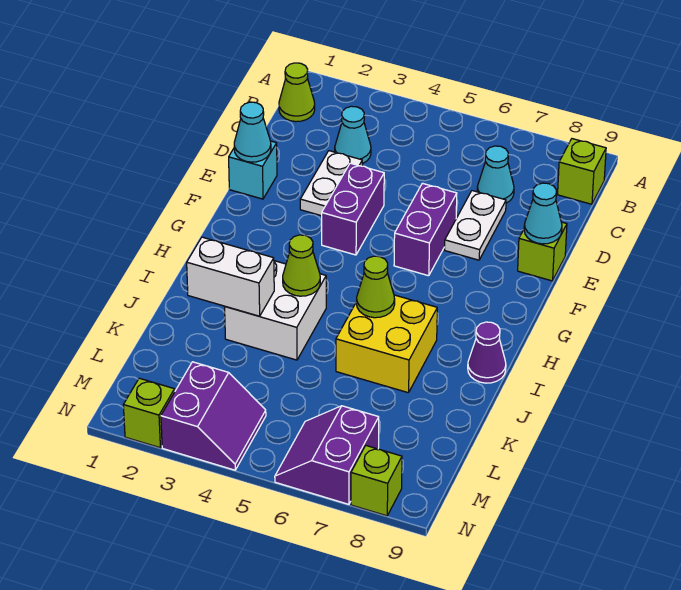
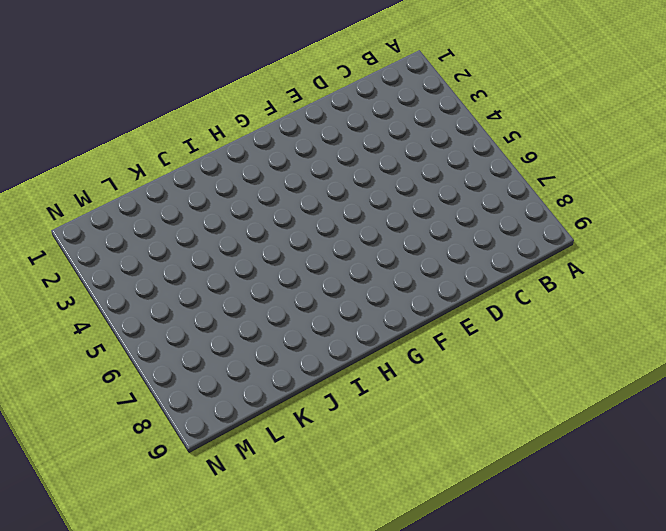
none -> lime cone B1 level 1
none -> lime brick B9 level 1
none -> cyan cone C3 level 1

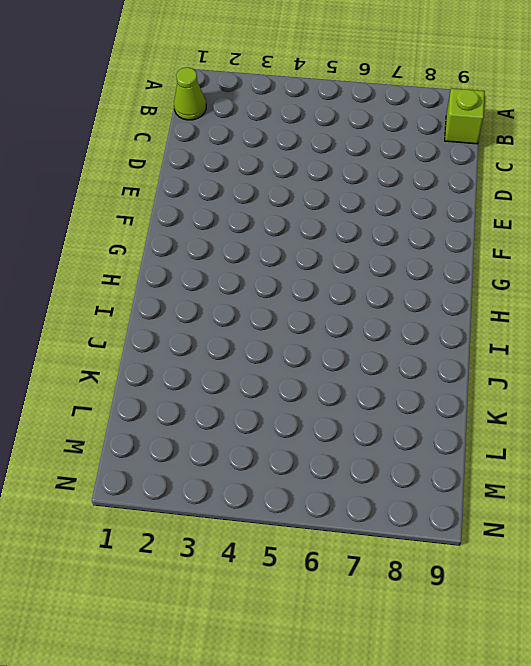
none -> cyan cone C3 level 1
none -> cyan cone C7 level 1
none -> white plate D3:E3 level 1

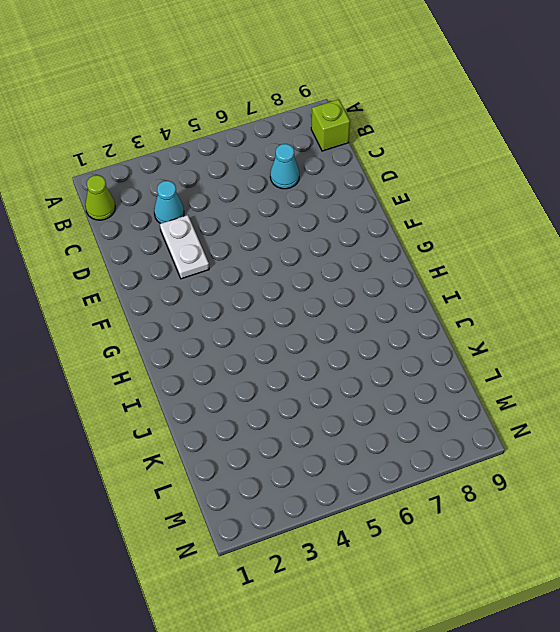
none -> white plate D7:E7 level 1
none -> cyan brick E1 level 1
none -> purple brick E4:F4 level 1

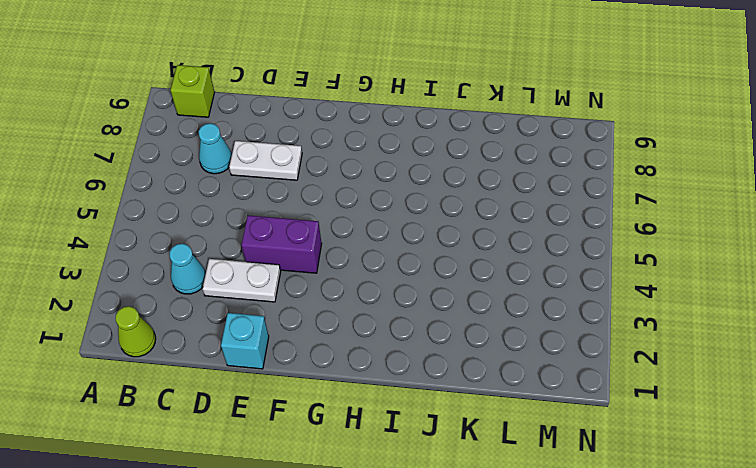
none -> purple brick E6:F6 level 1
none -> lime brick E9 level 1
none -> white brick I3:J4 level 1

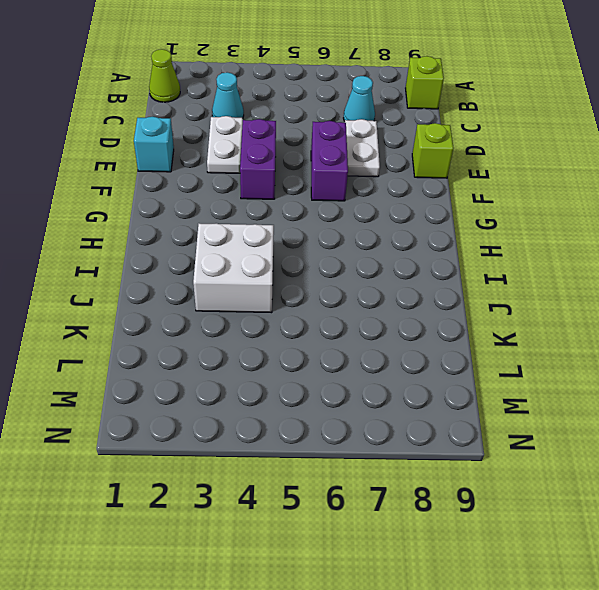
none -> yellow brick I6:J7 level 1
none -> purple cone I9 level 1
none -> purple slope M3:N4 level 1 top 3

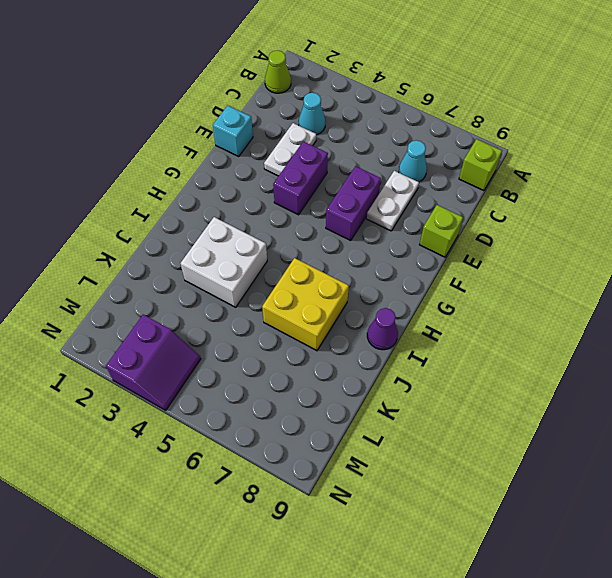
none -> purple slope M6:N7 level 1 top 7
none -> lime brick N2 level 1
none -> lime brick N8 level 1

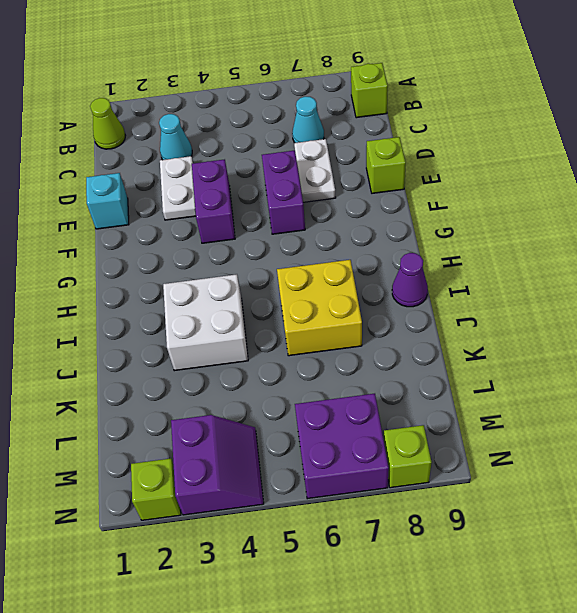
purple brick M6:N7 level 1 -> purple slope M6:N7 level 1 top 7
none -> cyan cone E1 level 2
none -> cyan cone E9 level 2
none -> lime cone I4 level 2

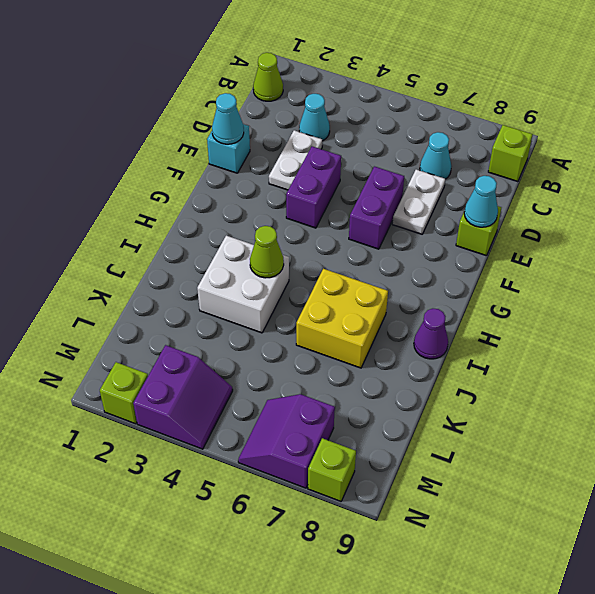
none -> lime cone I6 level 2
none -> white brick J2:J3 level 2

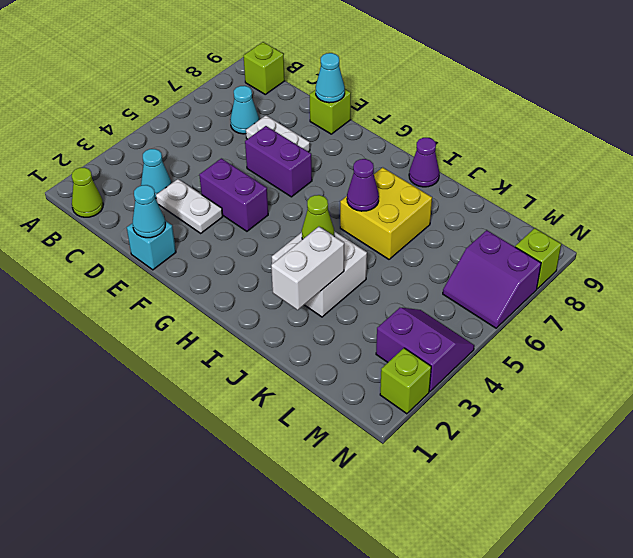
purple cone I6 level 2 -> lime cone I6 level 2

